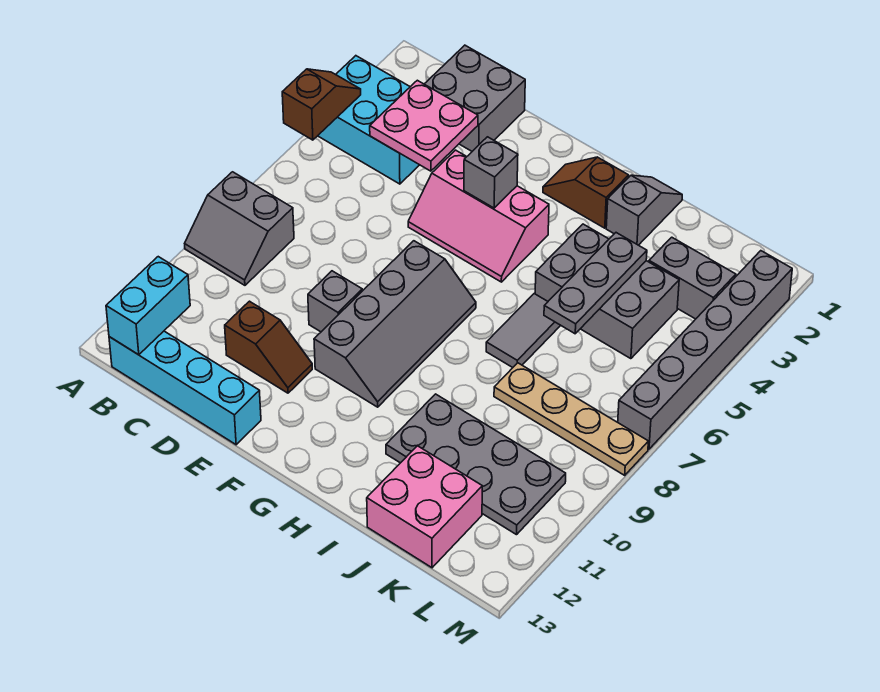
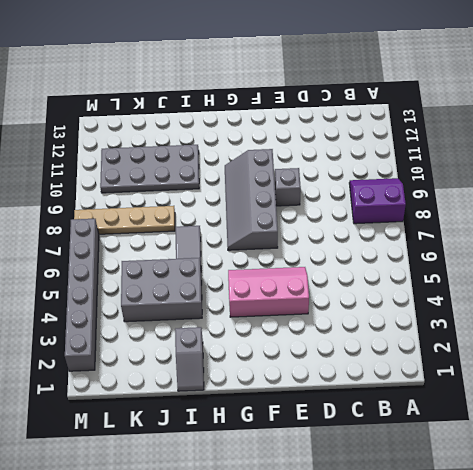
purple slope A8:B9 level 1 top 8 -> grey slope A8:B9 level 1 top 8
none -> cyan brick A3:C4 level 1
none -> cyan brick B13:E13 level 1
none -> grey brick C1:D2 level 1

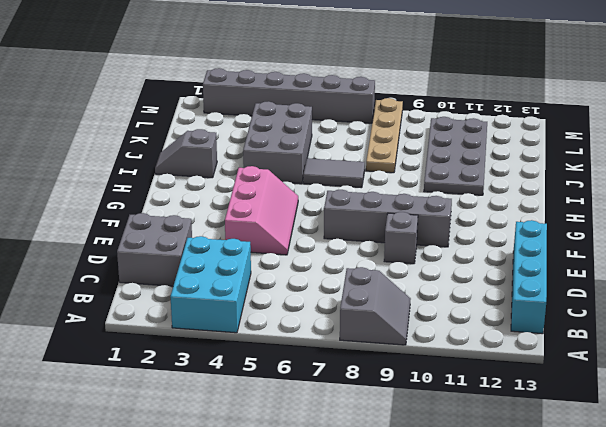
none -> brown slope D11:E11 level 1 top D
none -> brown slope G2:H2 level 1 top H
none -> pink brick J12:K13 level 1

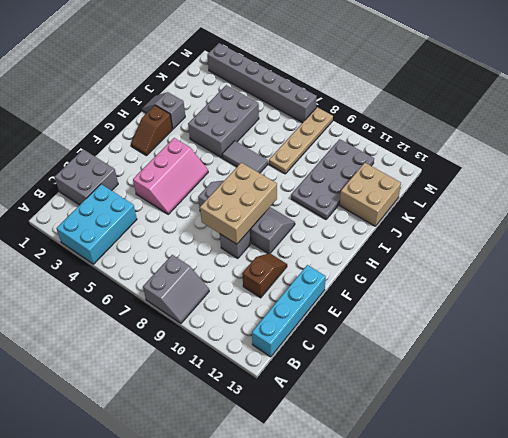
tan brick E8:G9 level 2 -> none
tan brick J12:K13 level 1 -> pink brick J12:K13 level 1
none -> grey brick K3:L3 level 1
none -> brown slope A4:A5 level 2 top 5
none -> cyan brick B12:B13 level 2

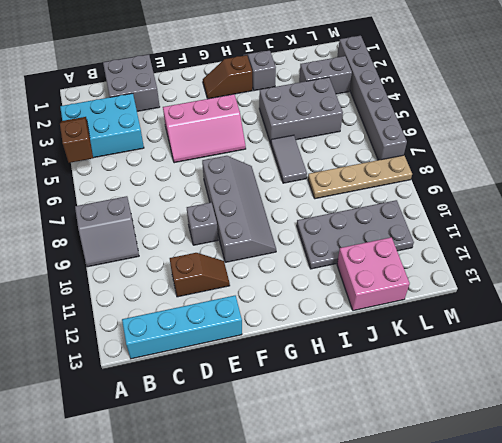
none -> cyan brick B12:B13 level 2
none -> pink plate C3:D4 level 2
none -> grey brick F4 level 2

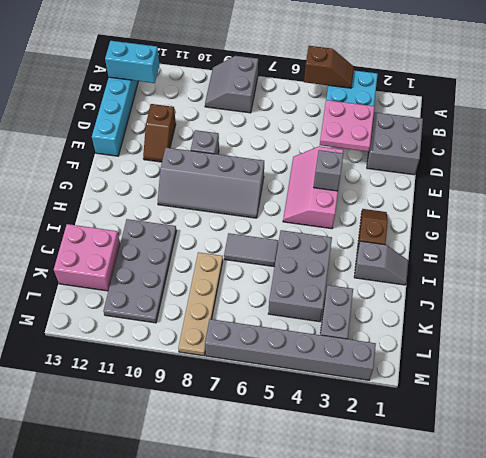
none -> grey plate J4:J6 level 2

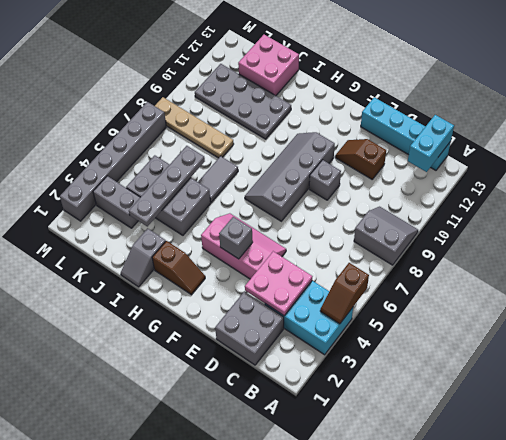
grey plate J3:J6 level 2 -> grey plate J4:J6 level 2

